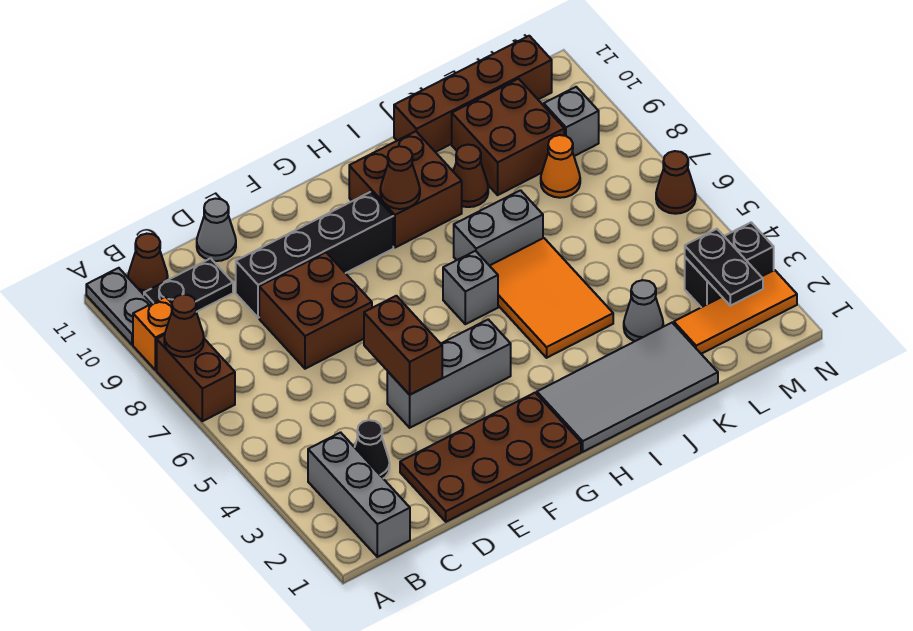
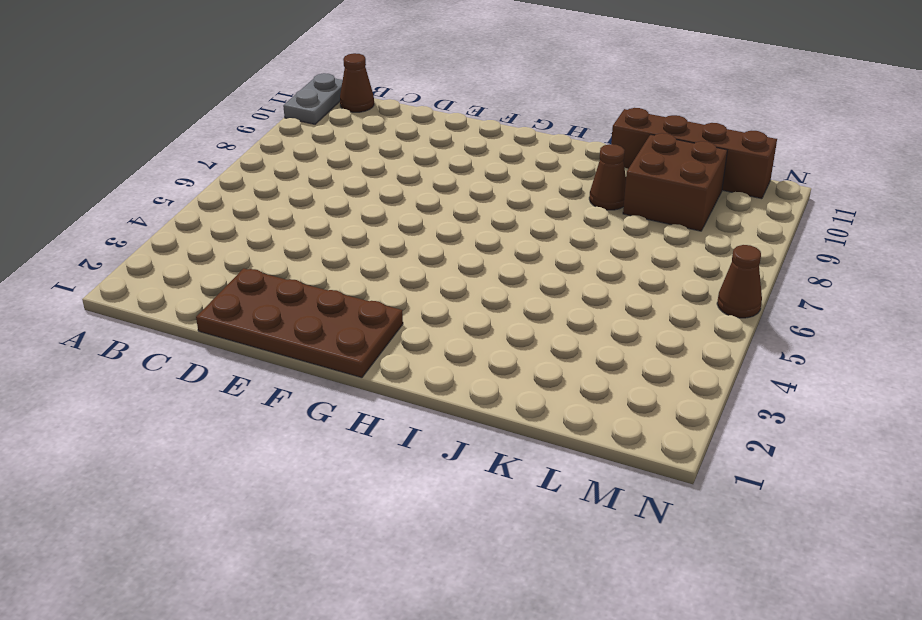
none -> brown brick A7:A8 level 1
none -> orange brick A9 level 1
none -> grey brick B1:B3 level 1
none -> black plate B10:C10 level 1

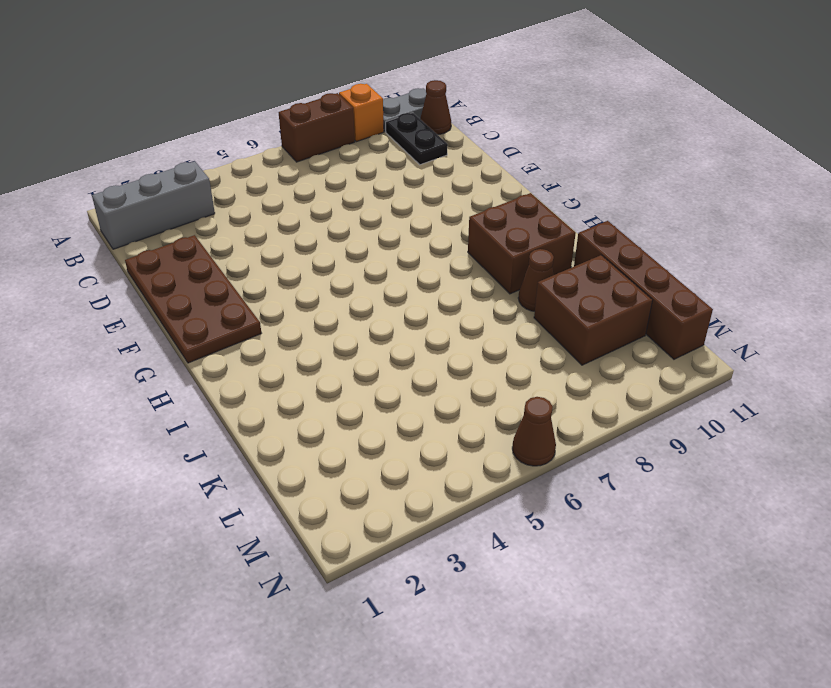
none -> black cone C3 level 1
none -> brown brick D7:E8 level 1
none -> black brick D9:G9 level 1
none -> grey cone D11 level 1

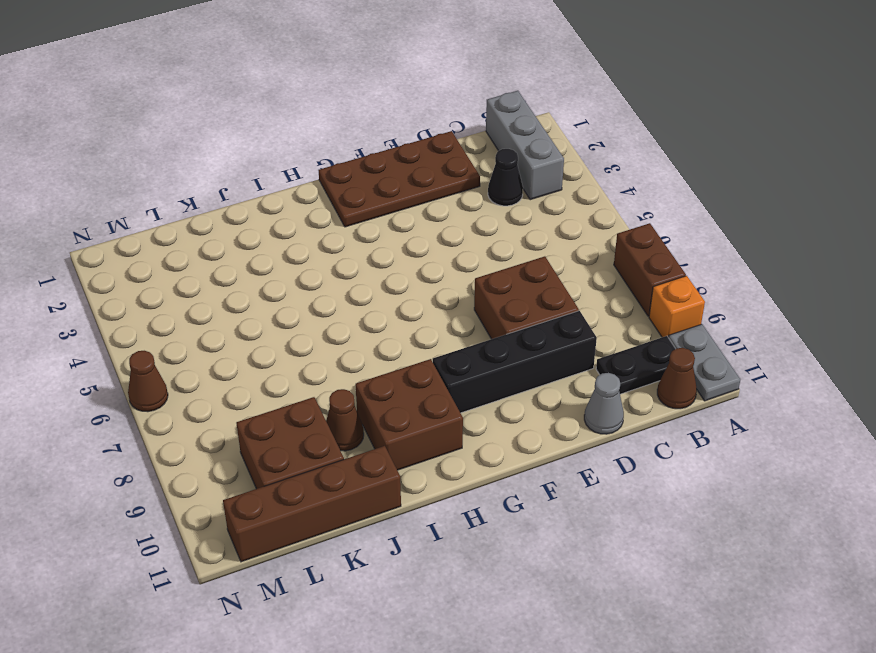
none -> grey brick E4:G4 level 1
none -> grey tile H1:K2 level 1
none -> grey brick H6 level 1
none -> orange tile I4:J6 level 1

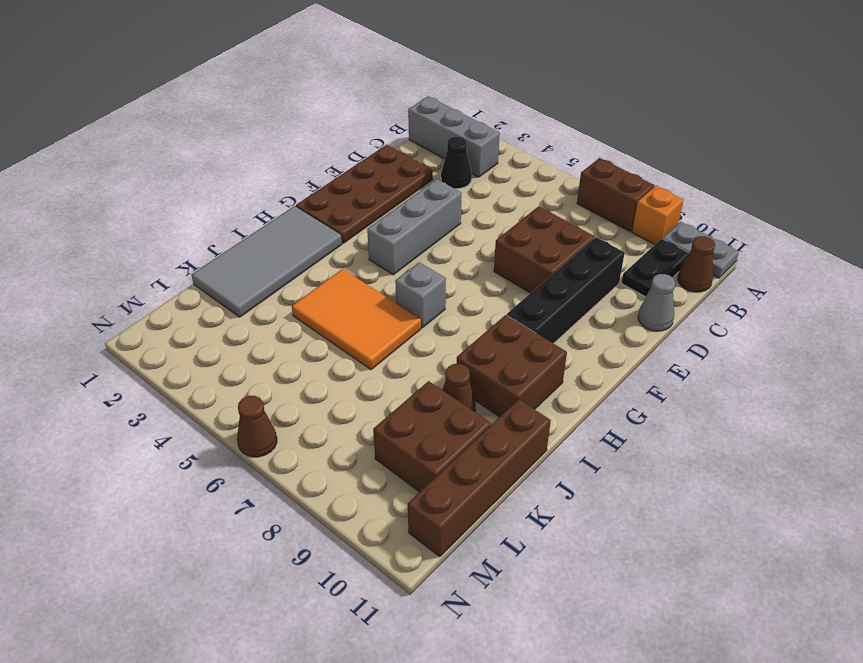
none -> grey brick I7:J7 level 1
none -> grey cone K3 level 1
none -> orange tile L2:N2 level 1
none -> orange cone L8 level 1

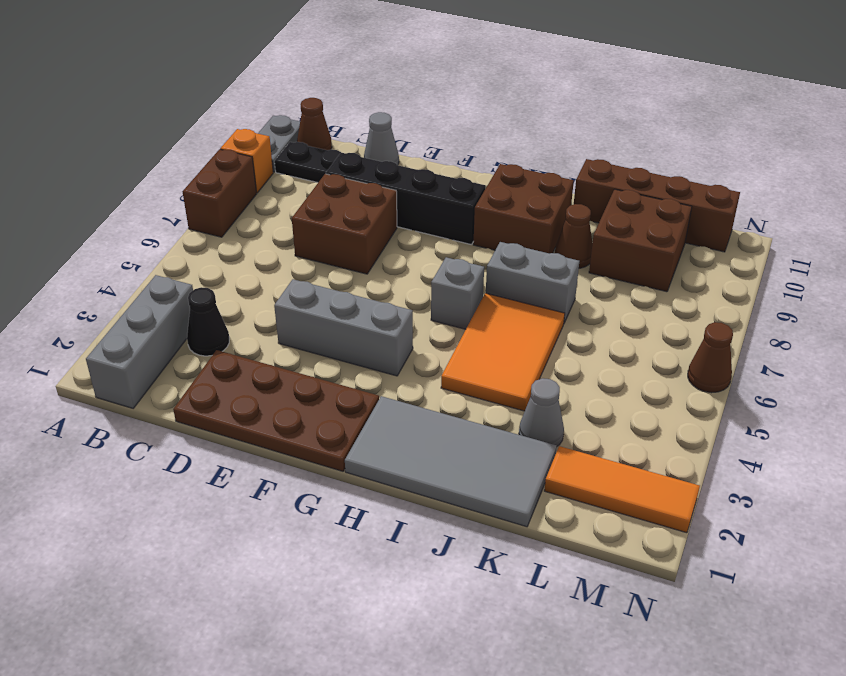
none -> orange cone L8 level 1
none -> black brick M3:N3 level 1
none -> grey brick M9 level 1
none -> brown cone A8 level 2

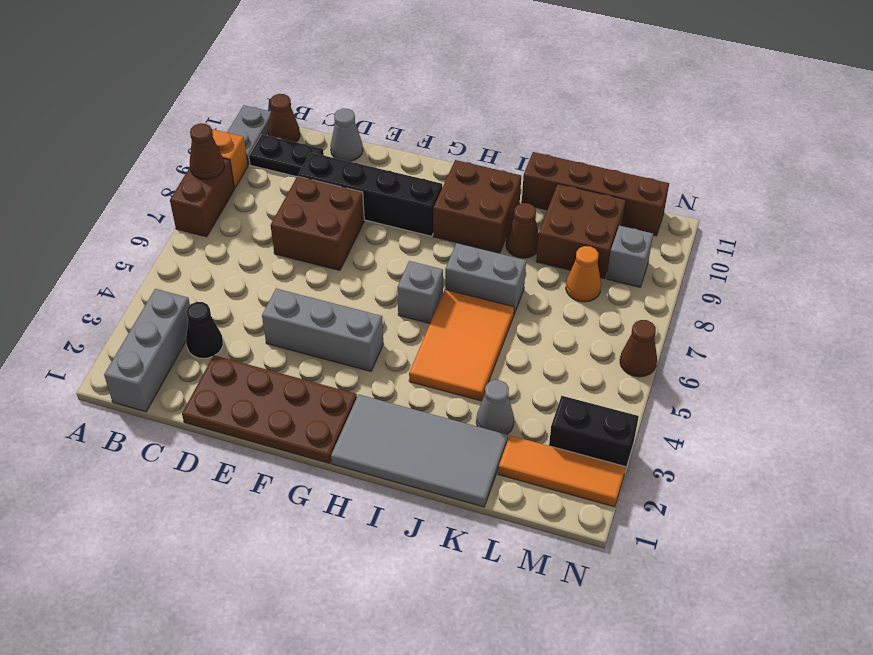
none -> brown brick E4:E5 level 2
none -> brown cone H9 level 2
none -> black plate M2:M3 level 2

